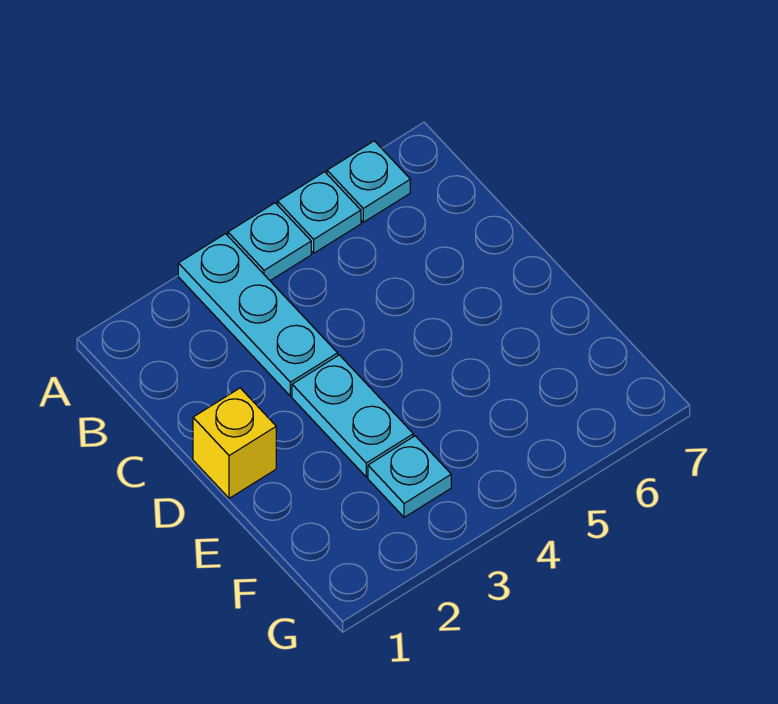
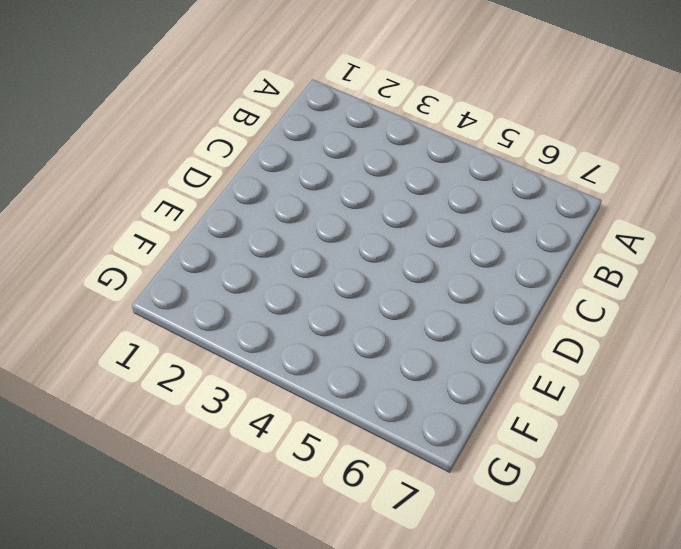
none -> cyan plate A3:C3 level 1
none -> cyan plate A4 level 1

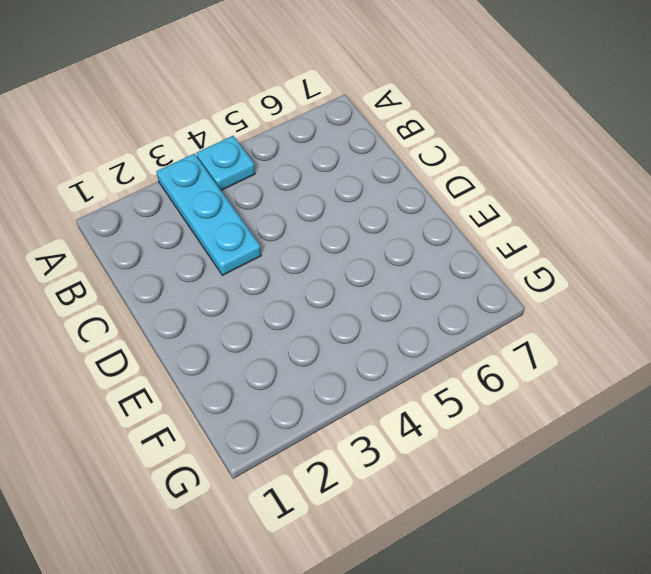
none -> cyan plate A5 level 1
none -> cyan plate A6 level 1

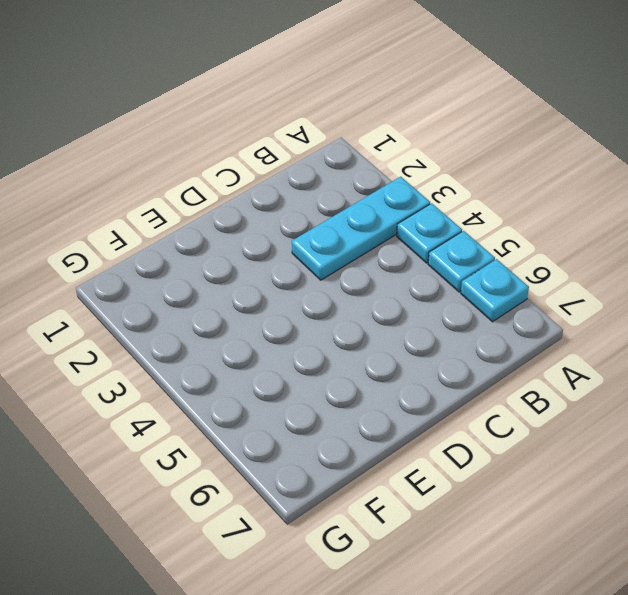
none -> yellow brick D1 level 1
none -> cyan plate D3:E3 level 1

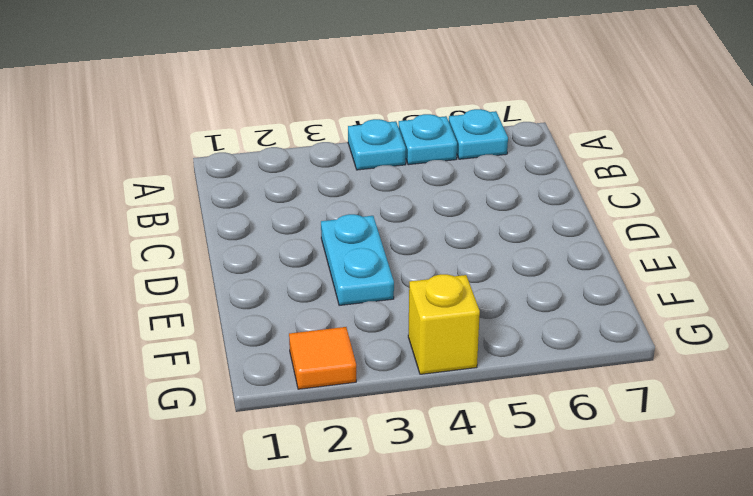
orange tile G2 level 1 -> none
yellow brick G4 level 1 -> yellow brick D1 level 1
none -> cyan plate A3:C3 level 1
none -> cyan plate F3 level 1

